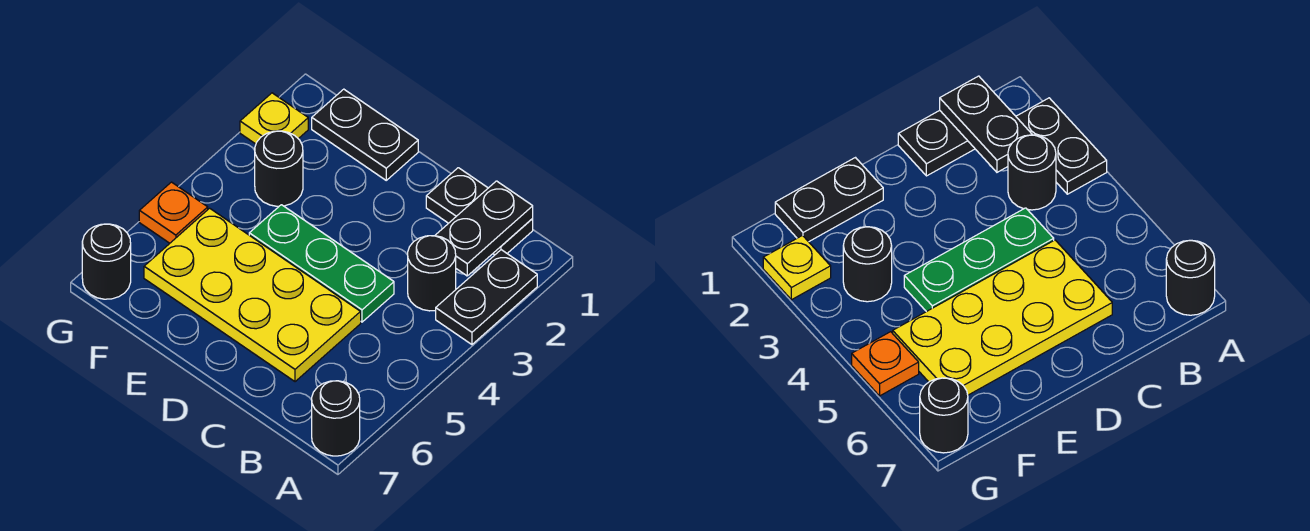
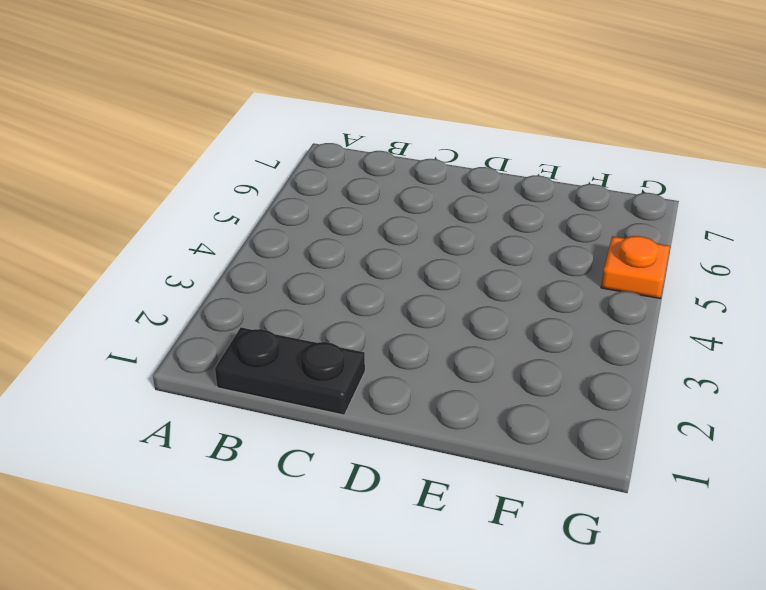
none -> black plate A2:A3 level 1
none -> black round brick A7 level 1
none -> black round brick B3 level 1

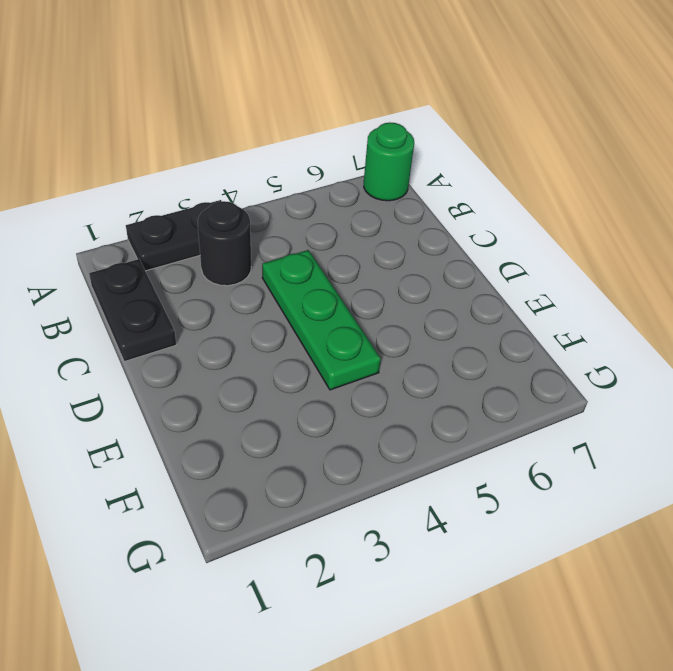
green round brick A7 level 1 -> black round brick A7 level 1
none -> yellow plate C5:F6 level 1
none -> black plate E1:F1 level 1
none -> black round brick F3 level 1

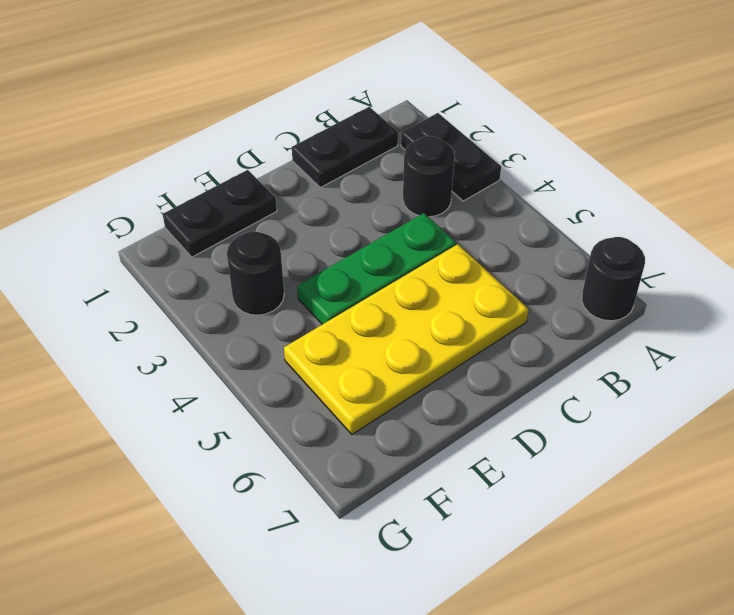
none -> yellow plate G2 level 1
none -> orange plate G5 level 1
none -> black round brick G7 level 1

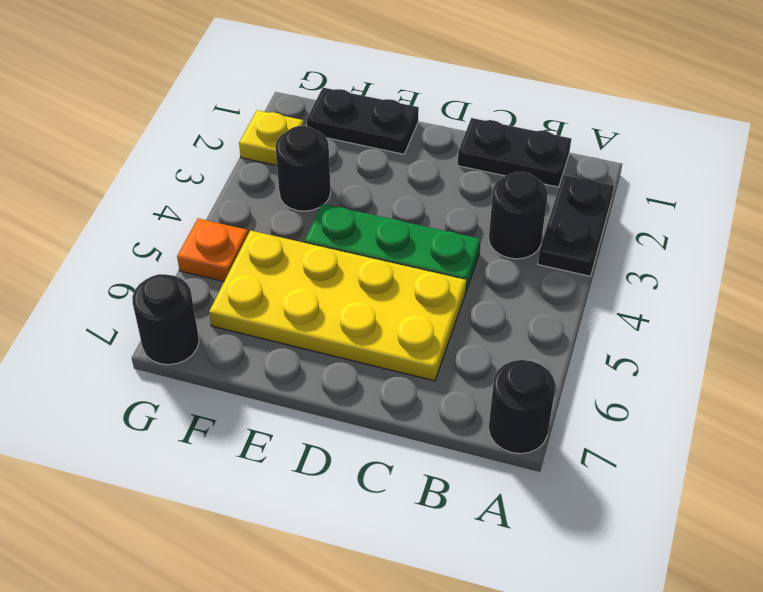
none -> black plate B1:B2 level 2

